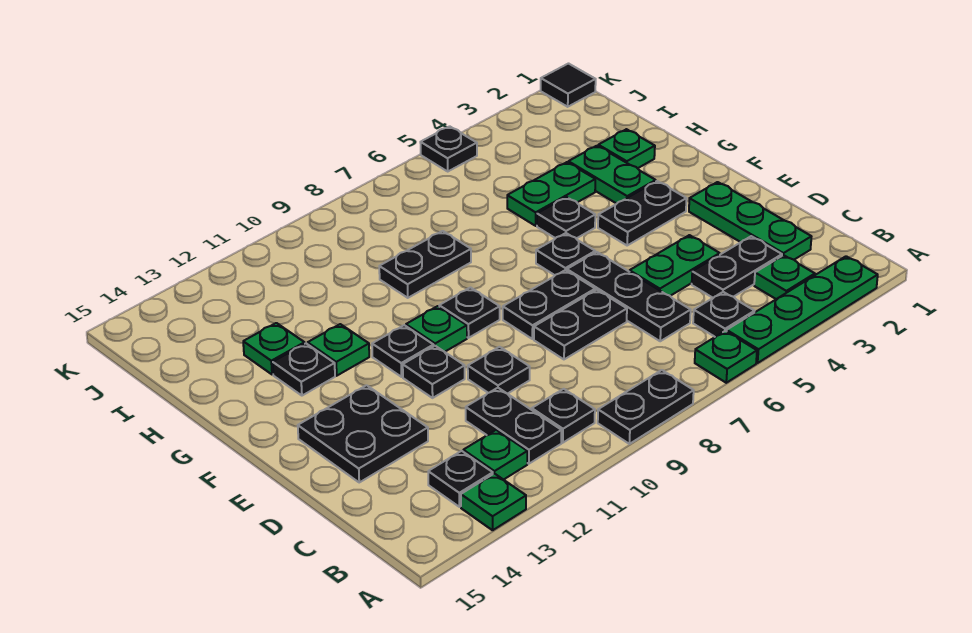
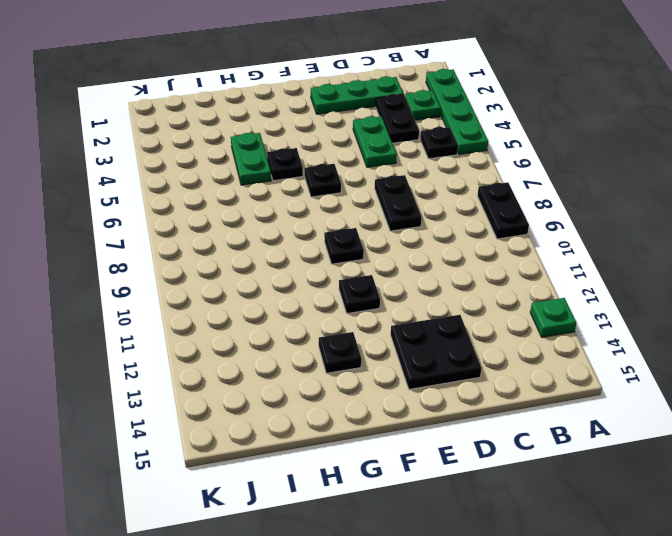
none -> green plate A6 level 1
none -> black plate B10 level 1
none -> black plate B11:C11 level 1
none -> green plate B12 level 1

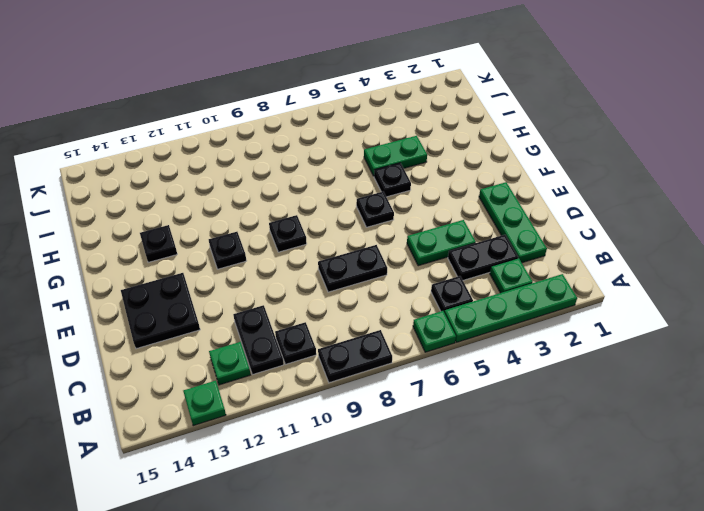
none -> black plate B13 level 1
none -> black plate C6:E6 level 1
none -> black plate D10 level 1
none -> black plate E7:E8 level 1

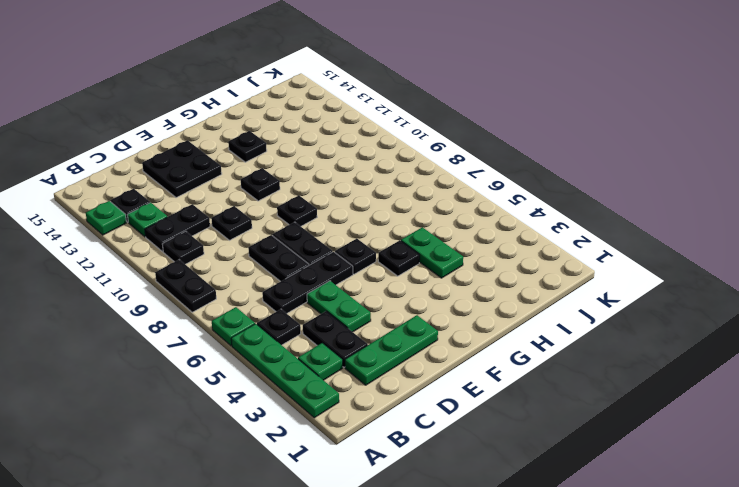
none -> black plate E11 level 1
none -> black plate F3:F4 level 1
none -> green plate F10 level 1
none -> green plate G3:H3 level 1

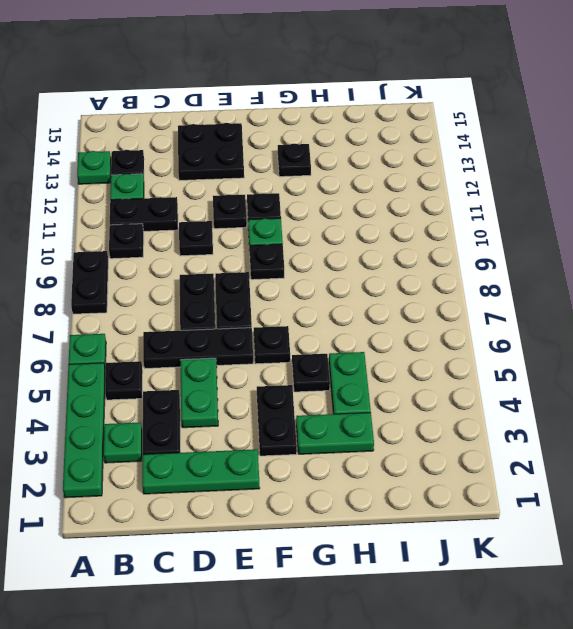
none -> green plate G12 level 1
none -> green plate H2 level 1
none -> black plate H8:H9 level 1
none -> green plate H13 level 1

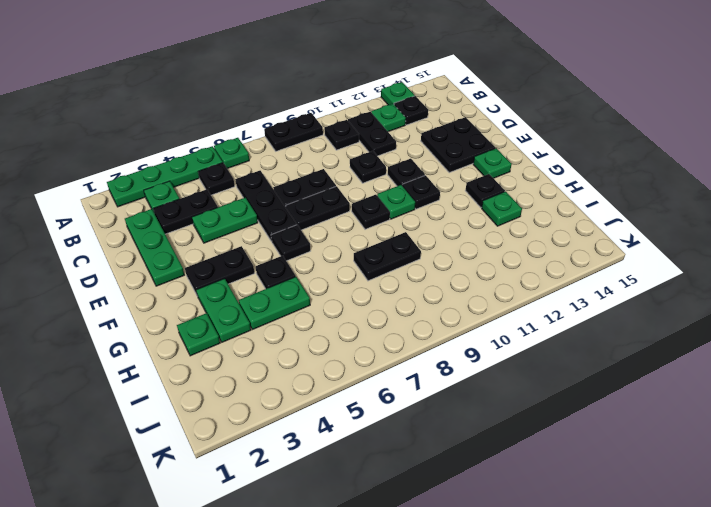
green plate F14 level 1 -> green plate G12 level 1
none -> black tile K1 level 1
none -> black plate K5 level 1

